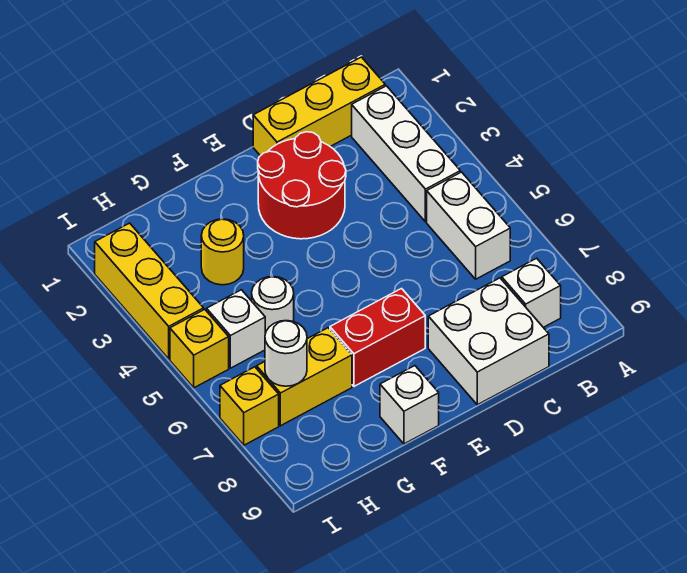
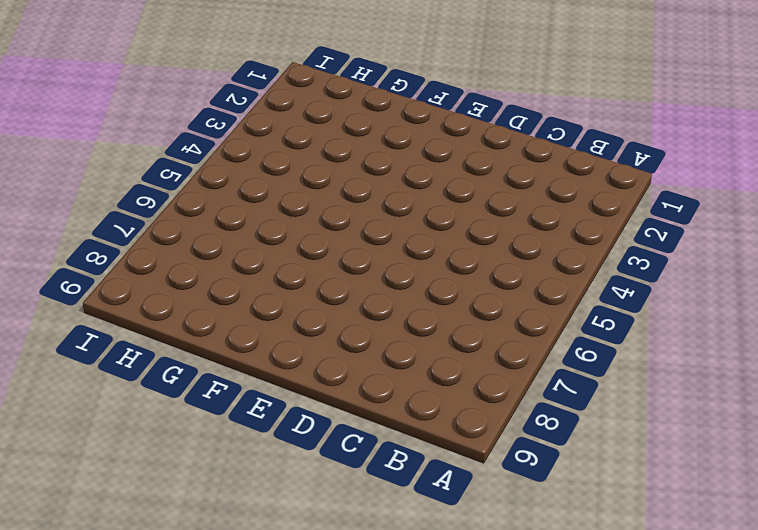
none -> yellow brick B1:D1 level 1
none -> white brick B2:B4 level 1
none -> white brick B5:B6 level 1

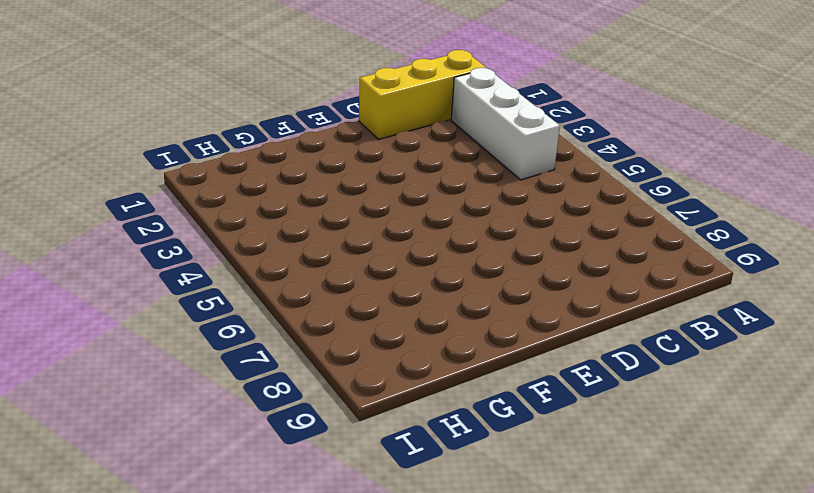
none -> white brick B5:B6 level 1
none -> white brick B8 level 1
none -> white brick C8:D9 level 1

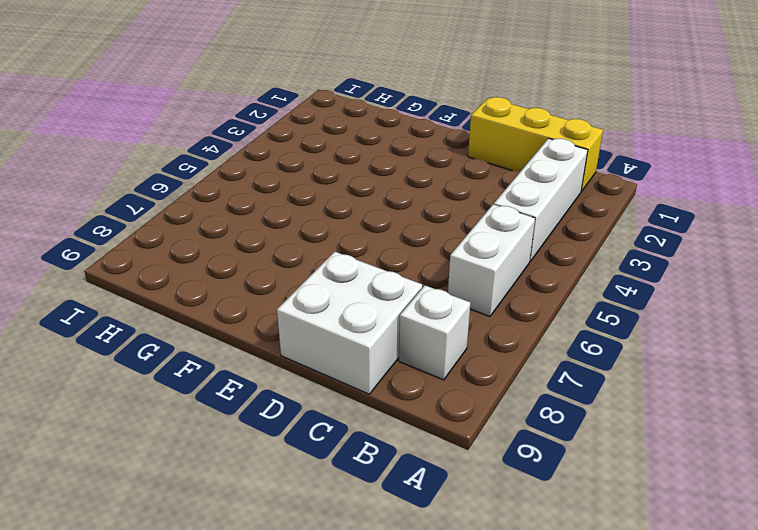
none -> red round brick D2:E3 level 1
none -> red brick E7:F7 level 1
none -> white brick F9 level 1

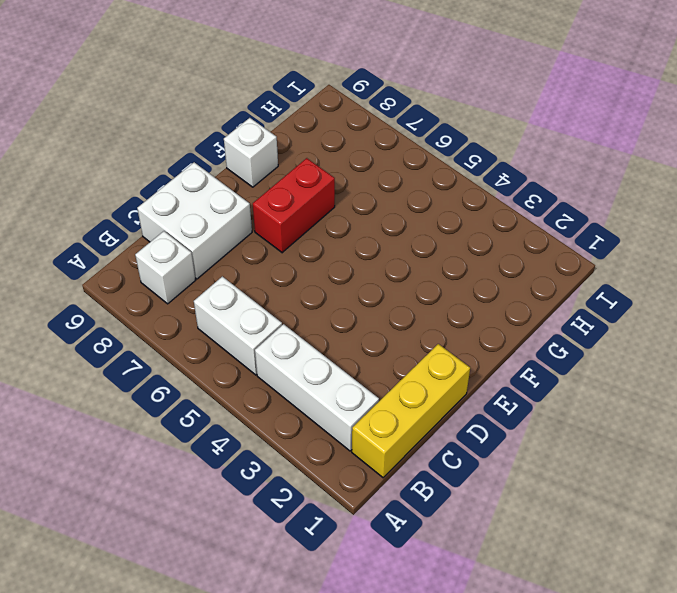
none -> red round brick D2:E3 level 1
none -> yellow round brick G3 level 1
none -> white round brick G5 level 1

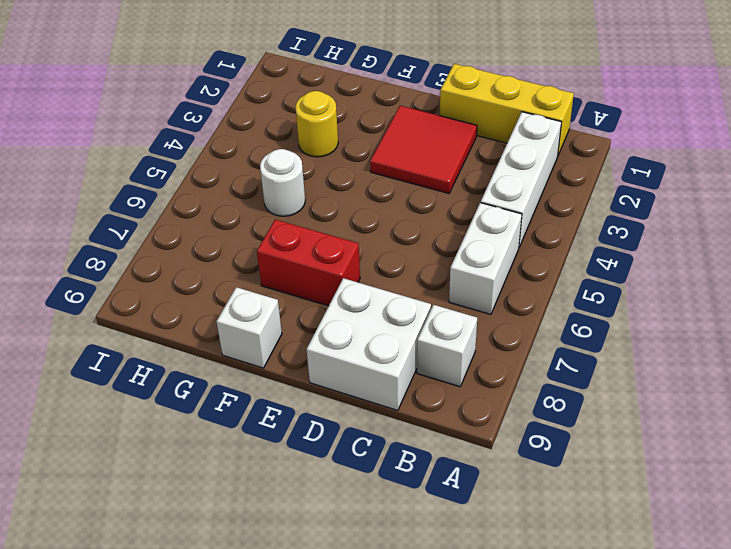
red tile D2:E3 level 1 -> red round brick D2:E3 level 1
none -> yellow brick G7:H7 level 1
none -> white brick H5 level 1
none -> yellow brick I2:I4 level 1

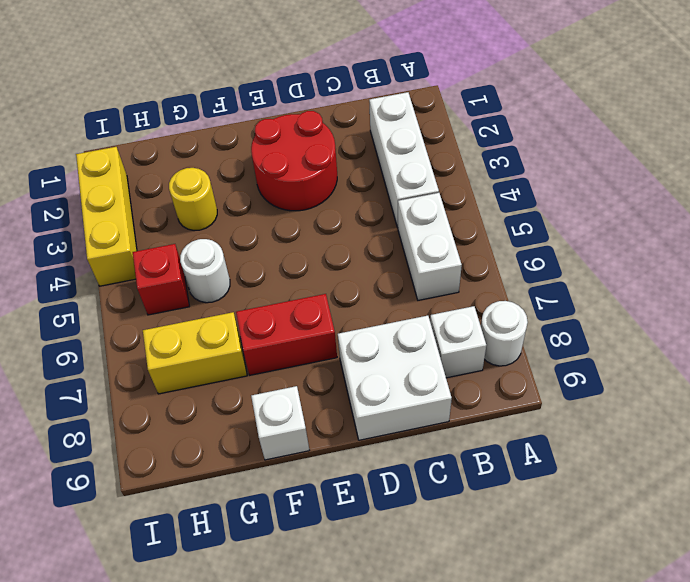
white round brick A8 level 1 -> white round brick H7 level 2
red brick H5 level 1 -> white brick H5 level 1
none -> yellow brick B1:D1 level 1
none -> yellow brick I5 level 1
none -> yellow brick I7 level 1

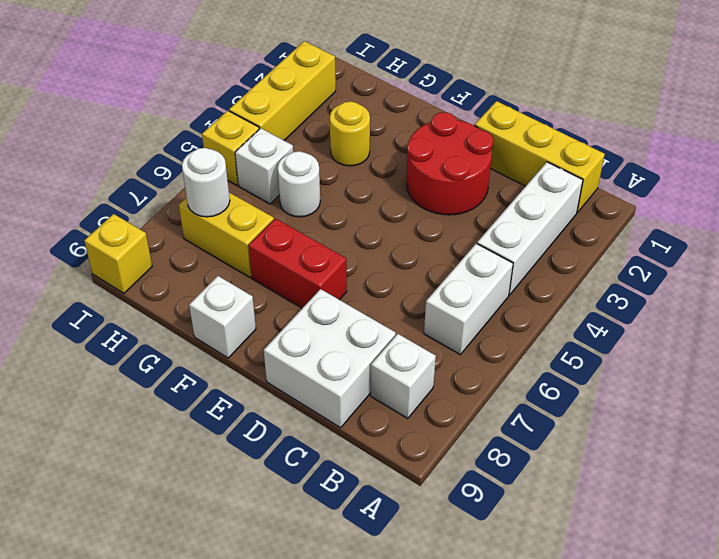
yellow brick I9 level 1 -> yellow brick I7 level 1

